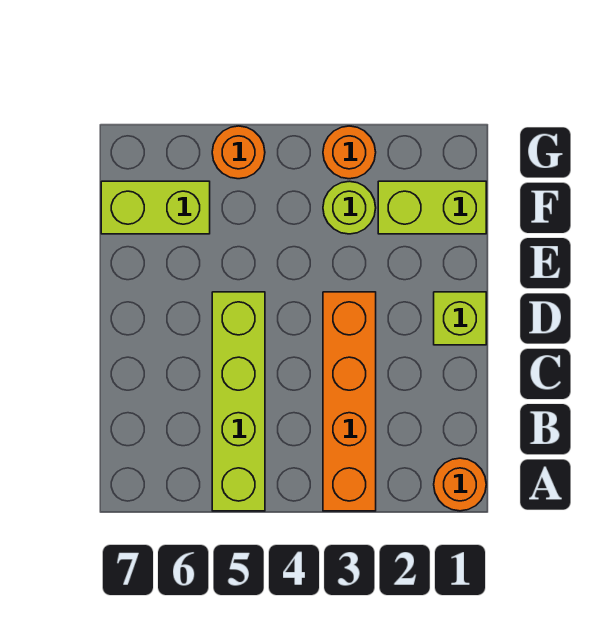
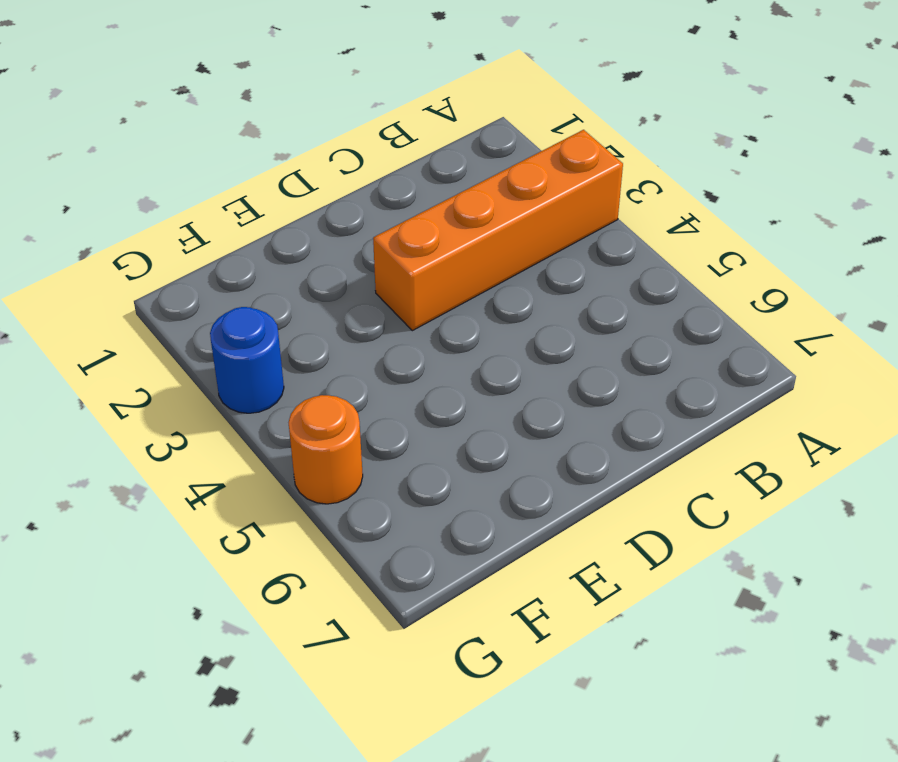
blue round brick G3 level 1 -> orange round brick G3 level 1
none -> orange round brick A1 level 1
none -> lime brick A5:D5 level 1

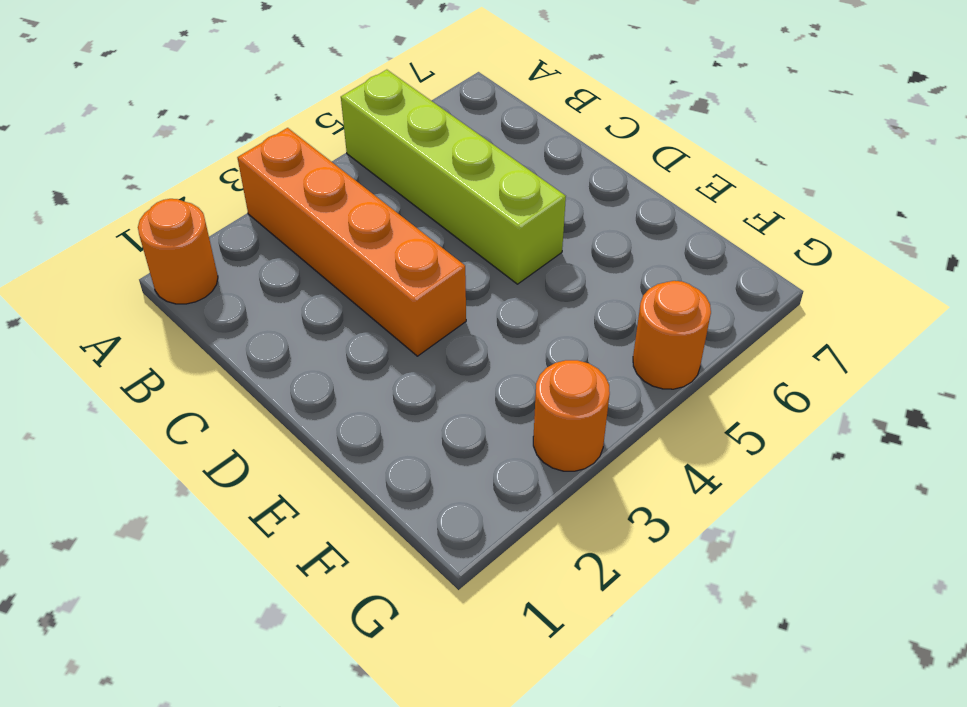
none -> lime brick D1 level 1
none -> lime brick F1:F2 level 1

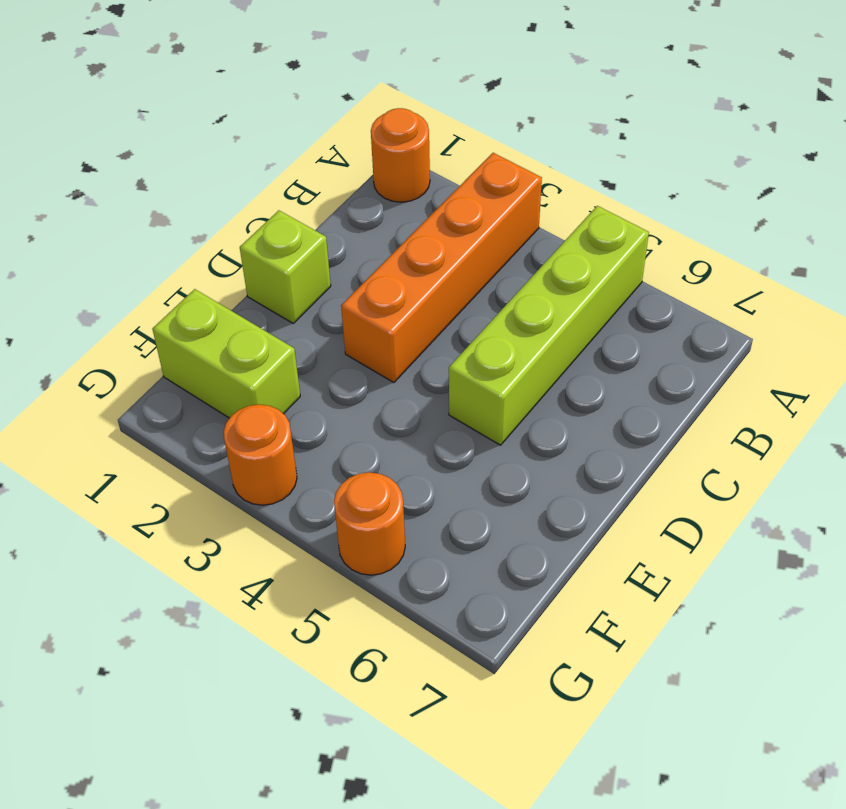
none -> lime round brick F3 level 1
none -> lime brick F6:F7 level 1

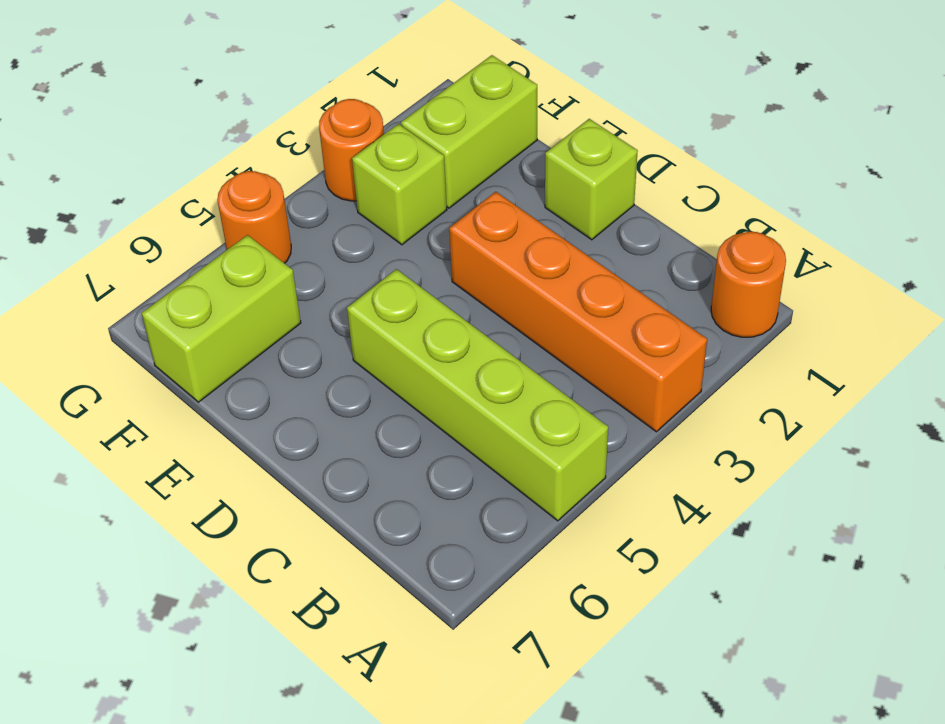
lime brick F3 level 1 -> lime round brick F3 level 1

